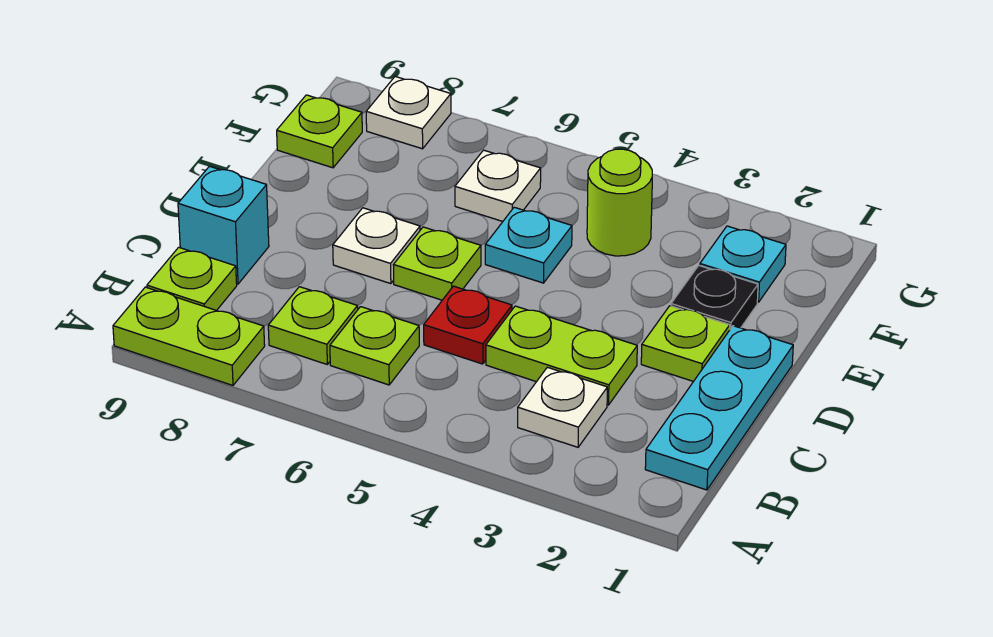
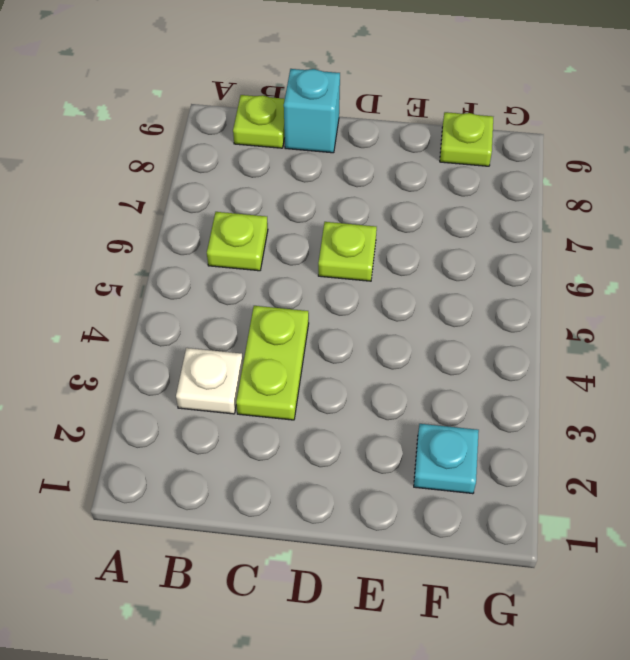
none -> lime plate A8:A9 level 1
none -> cyan plate B1:D1 level 1
none -> lime plate B7 level 1

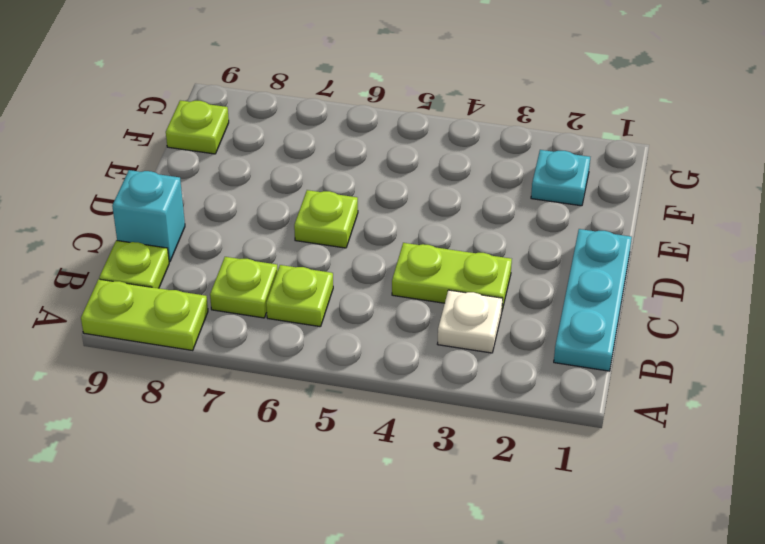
none -> red plate C5 level 1
none -> lime plate D2 level 1
none -> white plate D7 level 1

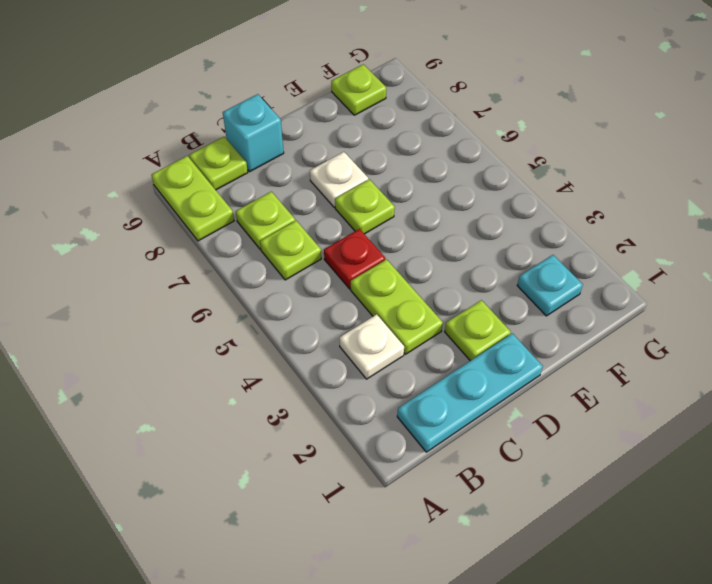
none -> black plate E2 level 1
none -> cyan plate E5 level 1
none -> lime round brick F4 level 1

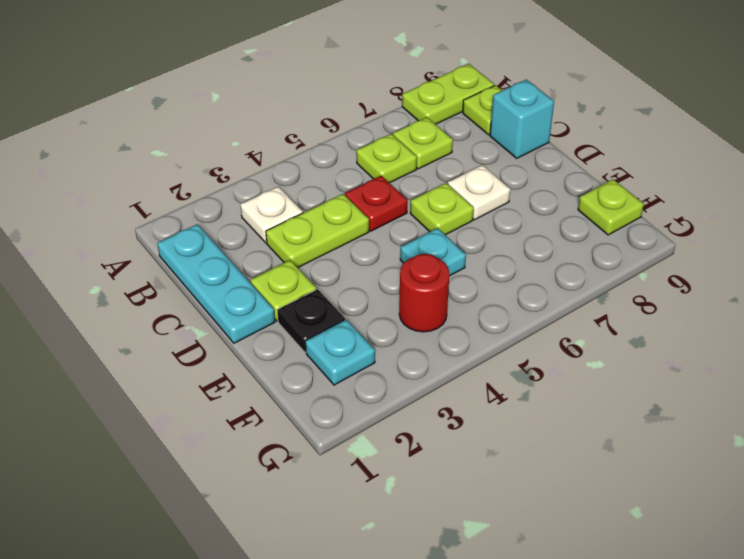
red round brick F4 level 1 -> lime round brick F4 level 1
none -> white plate F6 level 1
none -> white plate G8 level 1

